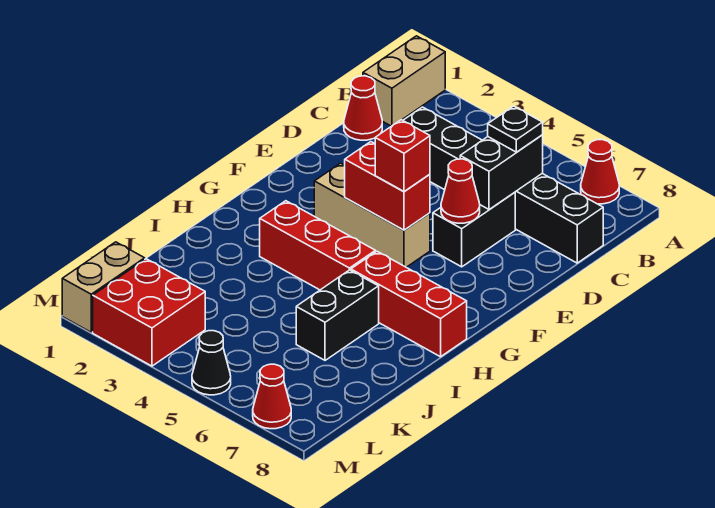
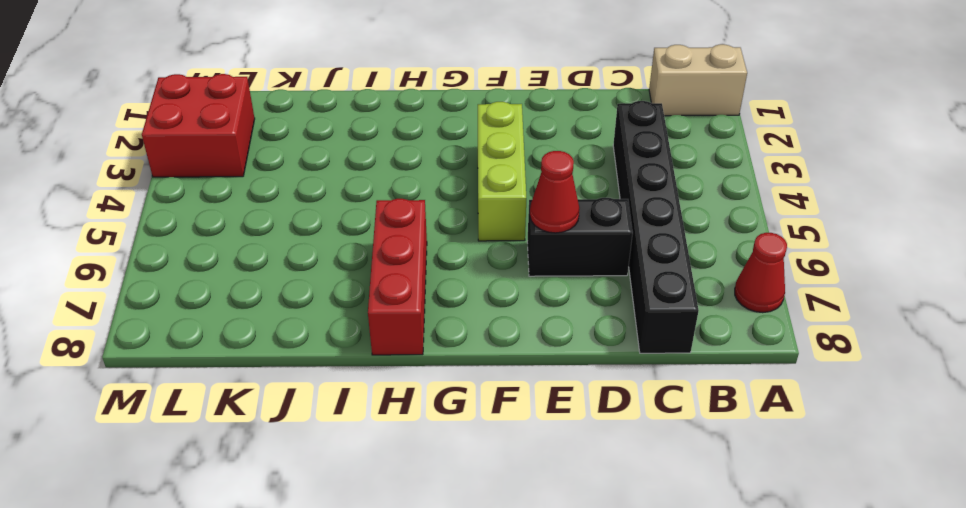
lime brick F3:F5 level 1 -> tan brick F3:F5 level 1
none -> red cone C1 level 1
none -> red brick H3:H5 level 1
none -> black brick I6:J6 level 1

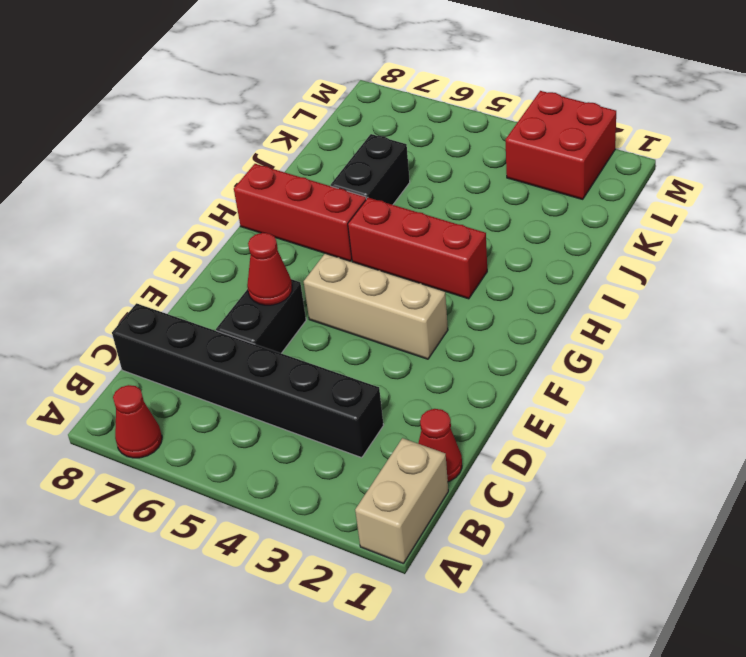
none -> tan brick L1:M1 level 1
none -> black cone M5 level 1
none -> red cone M7 level 1

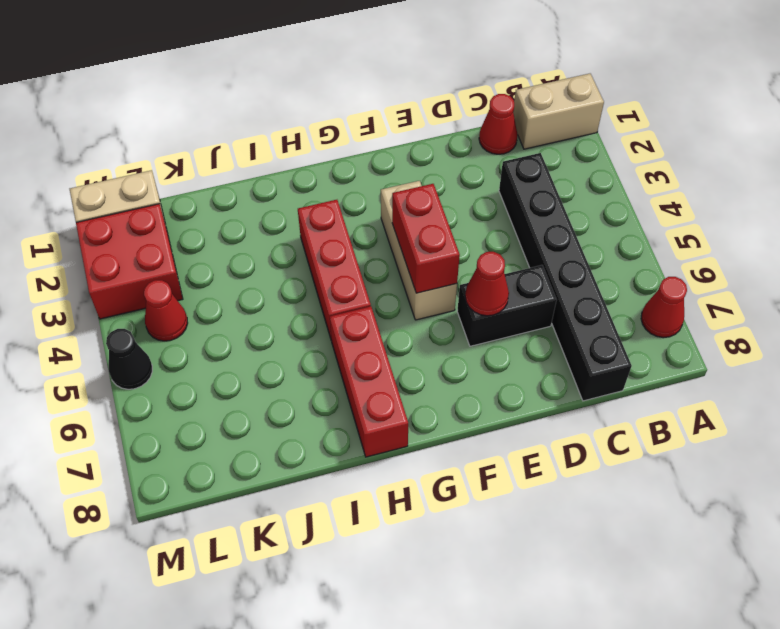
red cone L4 level 1 -> red cone M7 level 1
none -> black brick I6:J6 level 1
none -> black brick C6:D6 level 2
none -> black plate C6 level 3

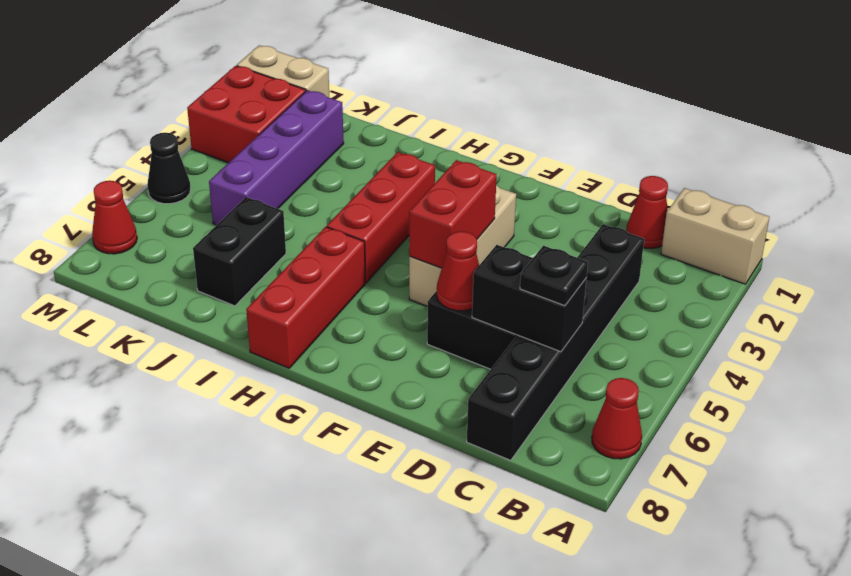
black brick J6:J7 level 1 -> black brick I6:J6 level 1
purple brick K2:K5 level 1 -> none
none -> red brick F5 level 3

